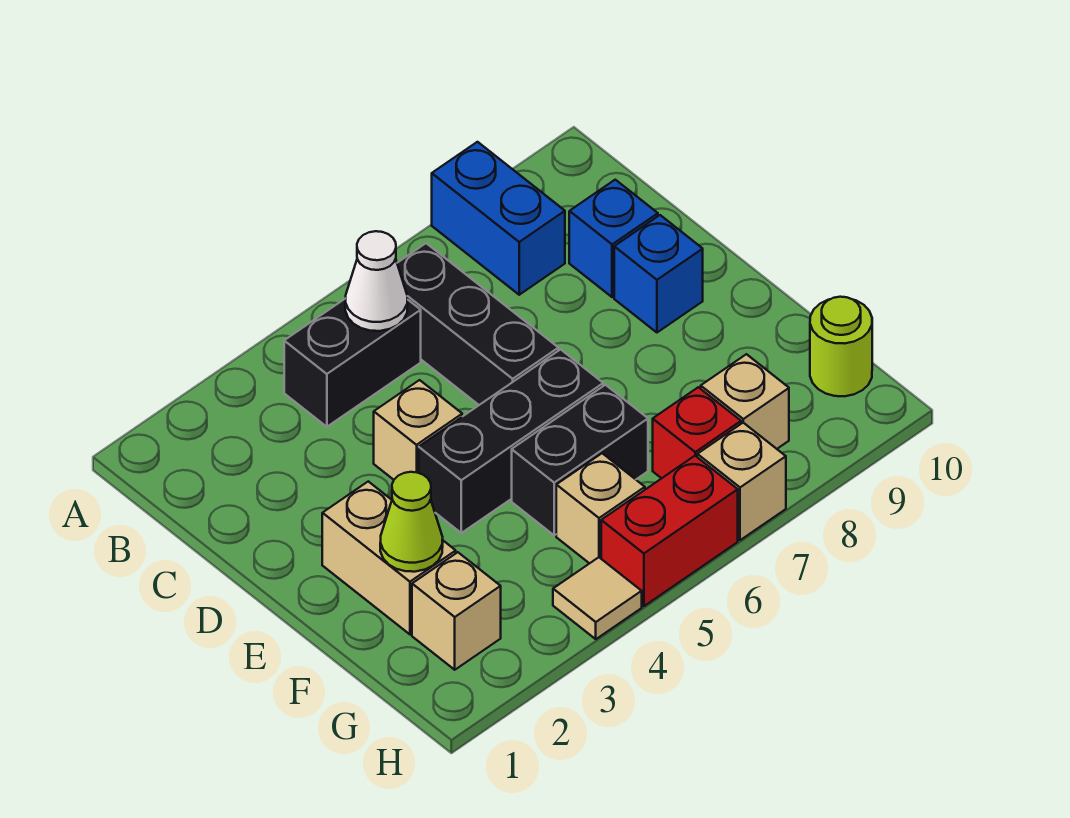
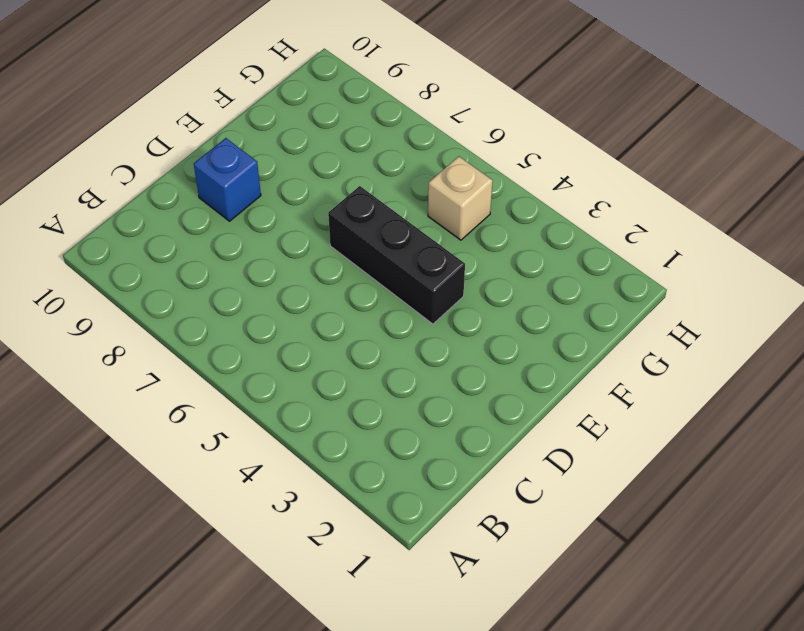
none -> blue brick A8:B8 level 1
none -> black brick B4:B5 level 1
none -> black brick B6:D6 level 1

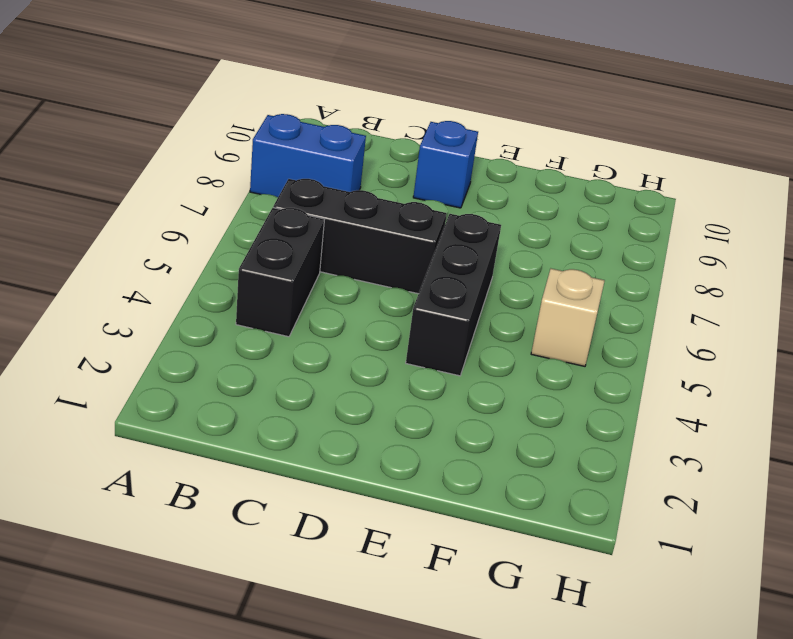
none -> blue brick C9 level 1
none -> tan brick D4 level 1
none -> tan brick E2:F2 level 1

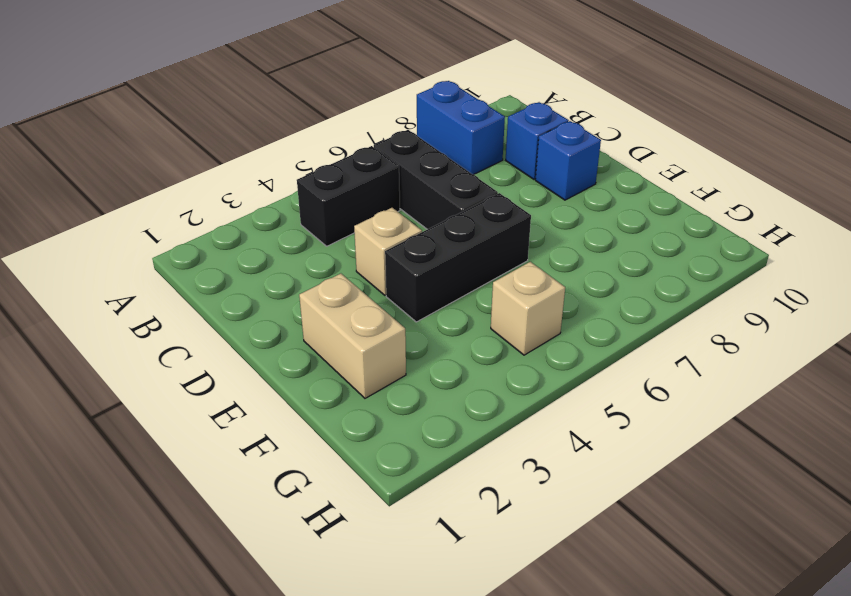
none -> black brick F5:F6 level 1
none -> tan brick G2 level 1
none -> red brick G7 level 1

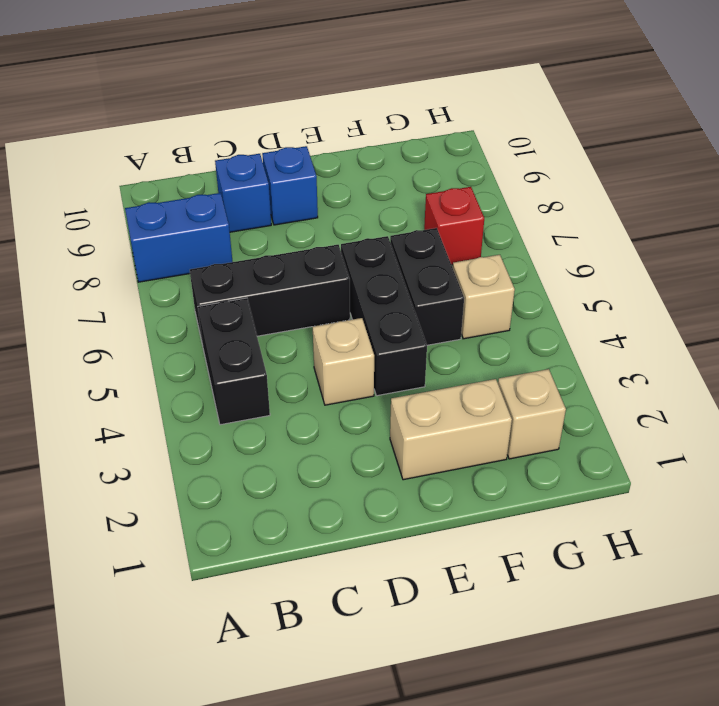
none -> tan brick G8 level 1
none -> lime round brick G10 level 1
none -> tan tile H4 level 1

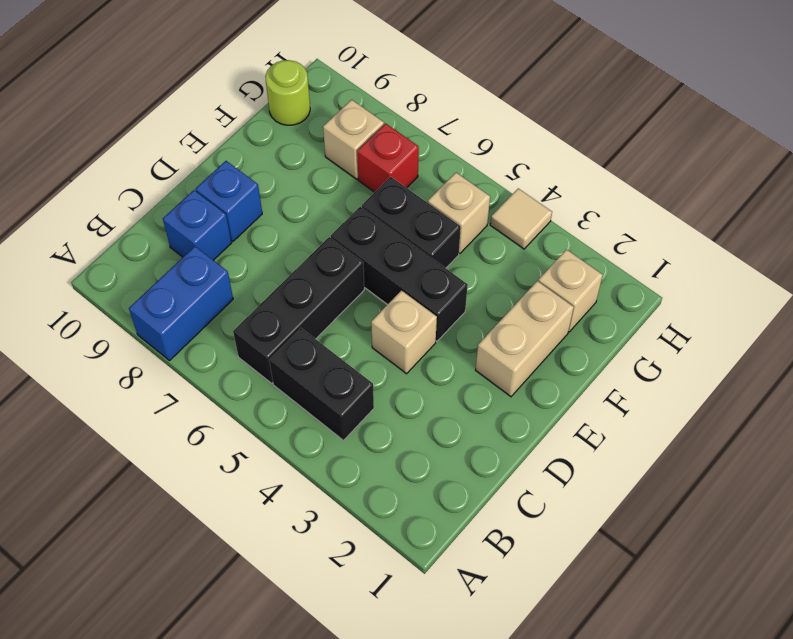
none -> red brick H5:H6 level 1
none -> tan brick H7 level 1
none -> white cone B5 level 2

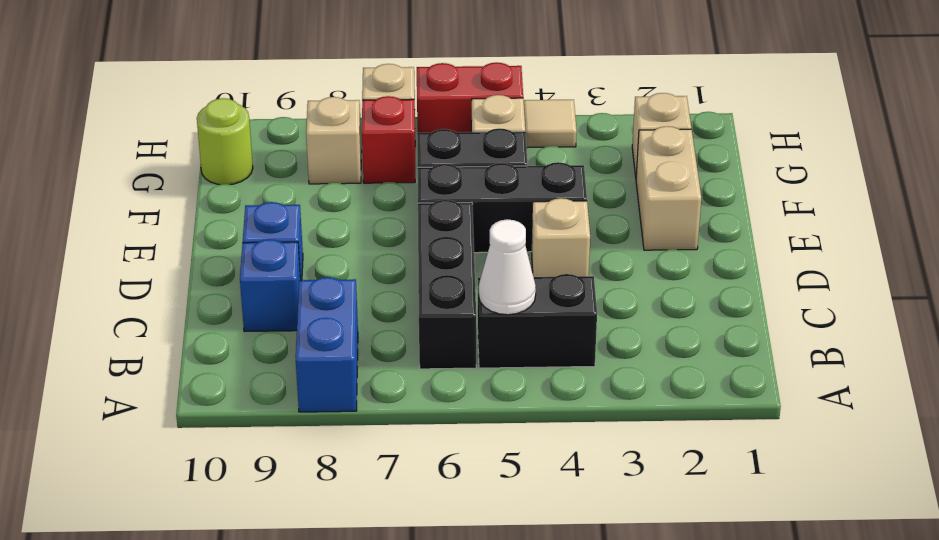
none -> lime cone F2 level 2

